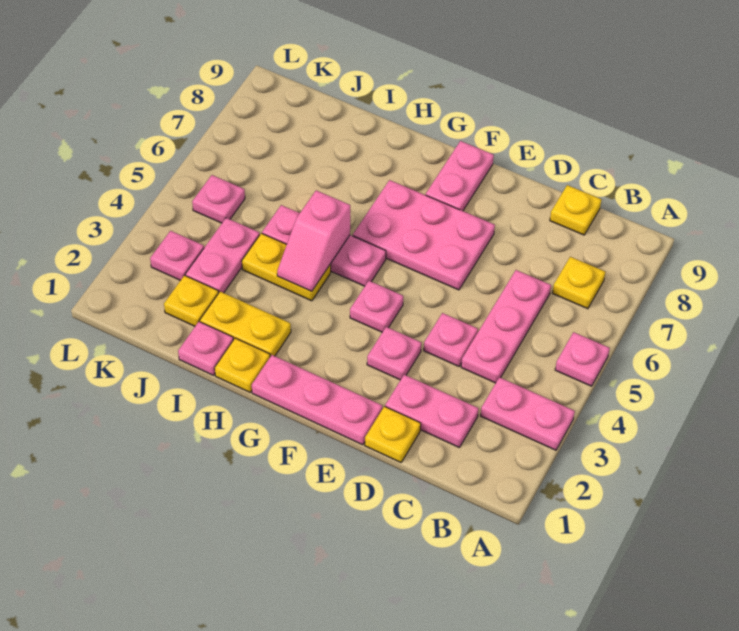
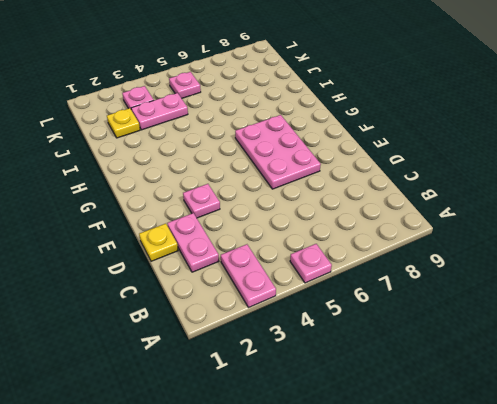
none -> yellow plate B7 level 1
none -> pink plate C4:C6 level 1
none -> yellow plate C9 level 1

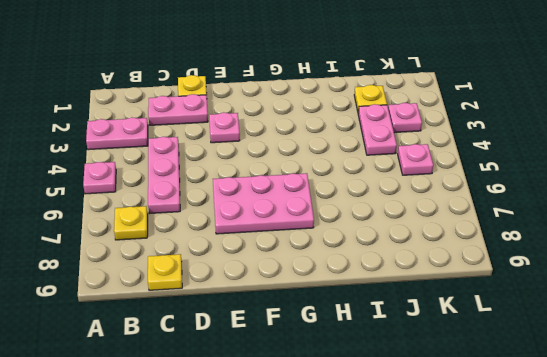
none -> pink plate D4 level 1
none -> pink plate E1:G1 level 1
none -> pink plate F4 level 1

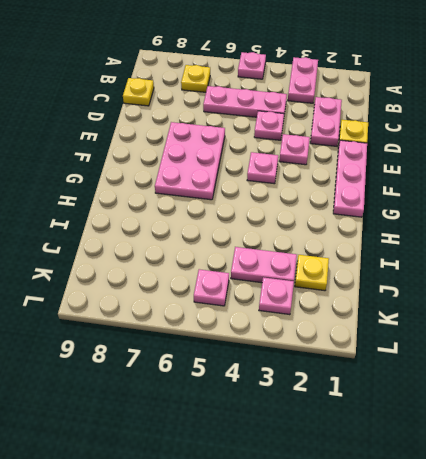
none -> pink plate F8:F9 level 1
none -> pink plate G5:I5 level 1
none -> yellow plate H1 level 1

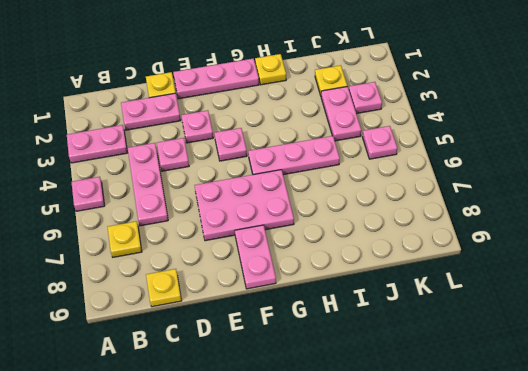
none -> yellow plate H2:I2 level 1
none -> yellow plate H4:I4 level 1
none -> pink plate I1 level 1

